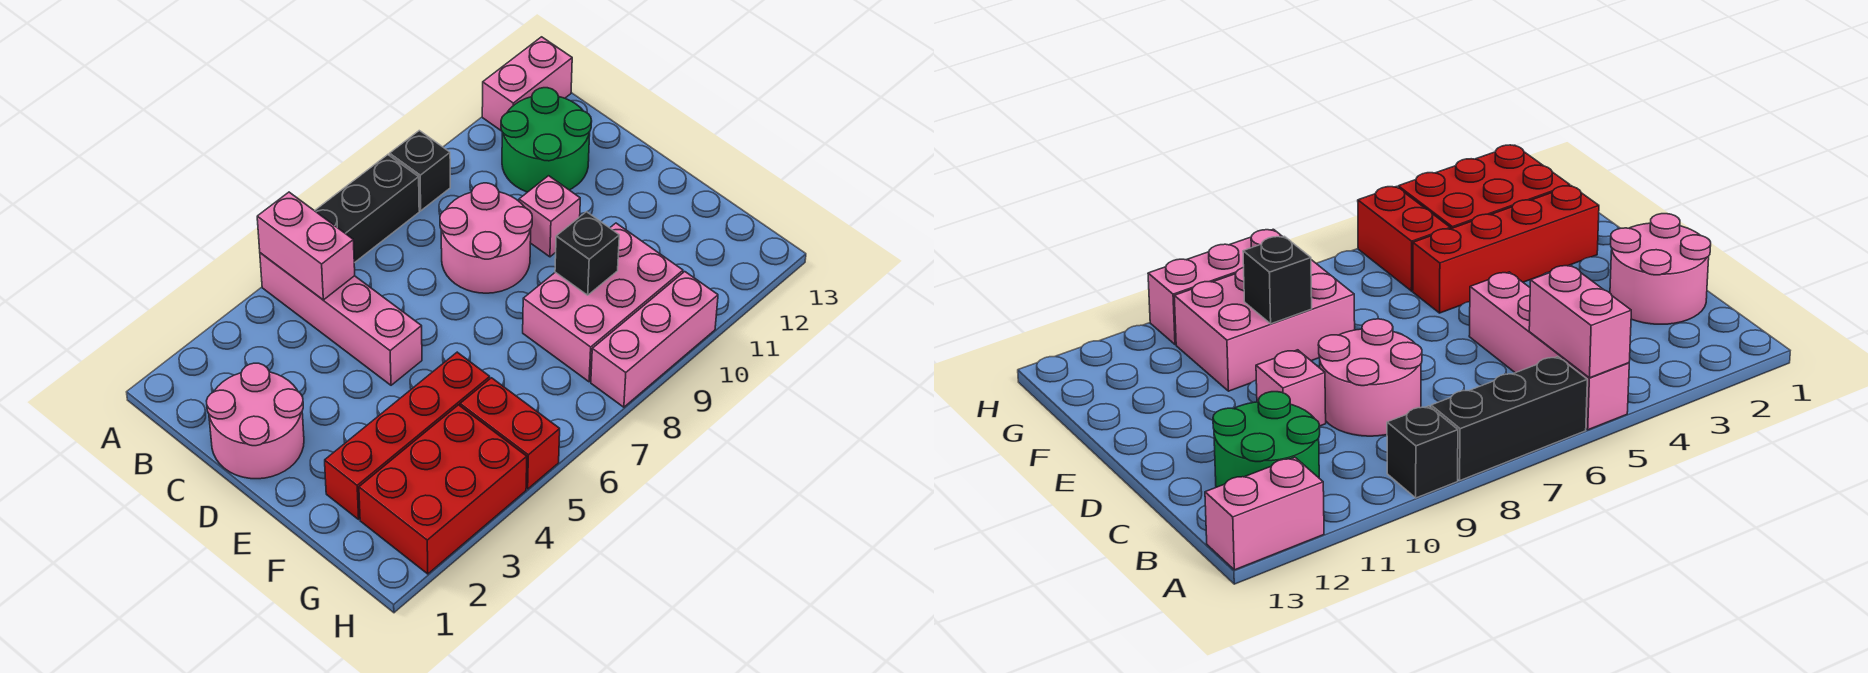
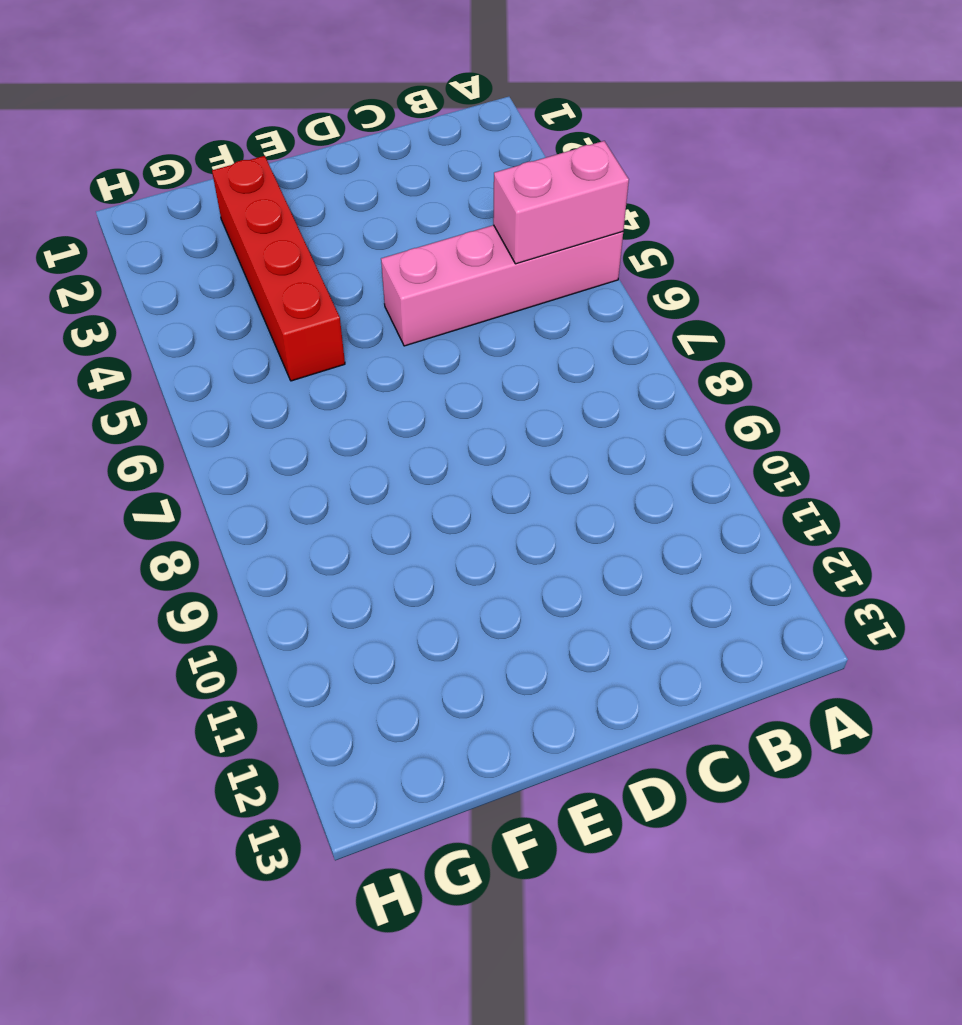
none -> black brick A6:A8 level 1
none -> black brick A9 level 1
none -> pink brick A12:A13 level 1

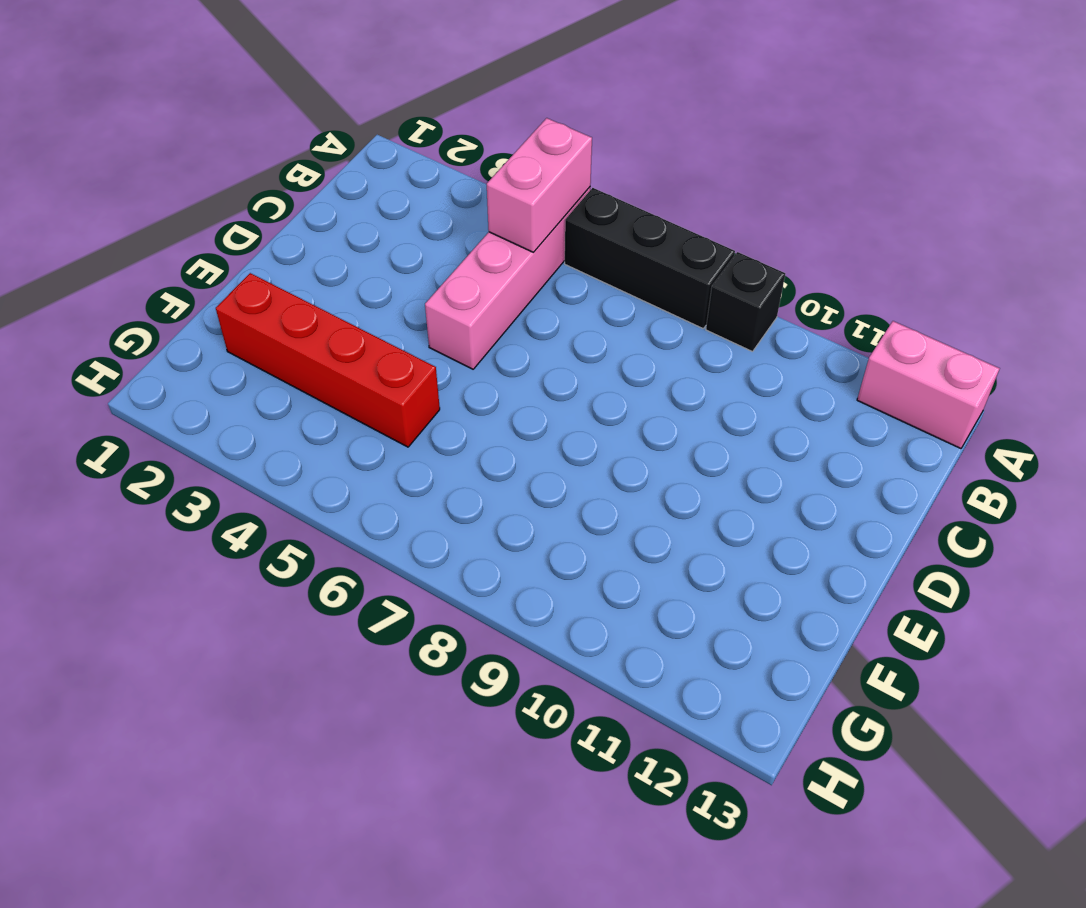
none -> green round brick B11:C12 level 1
none -> pink round brick C1:D2 level 1
none -> pink round brick C8:D9 level 1

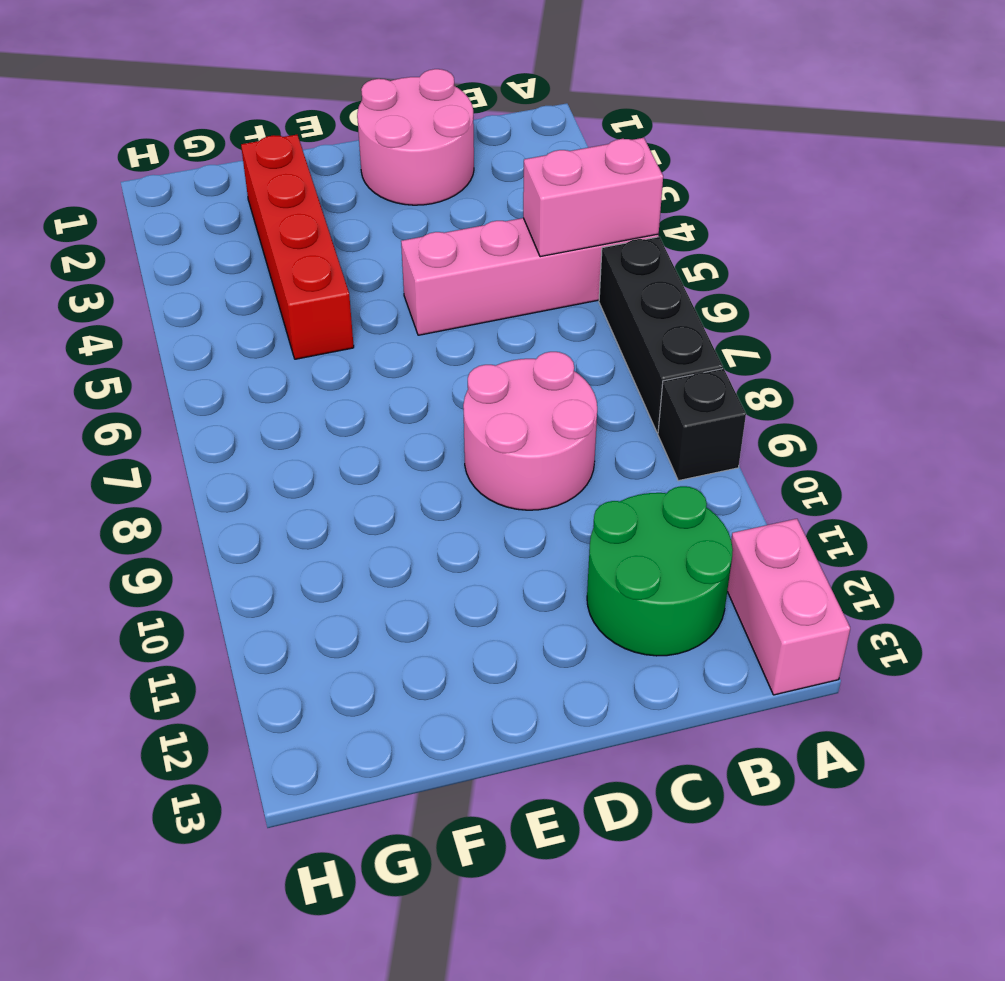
none -> pink brick D10 level 1
none -> pink brick F8:G10 level 1
none -> red brick G2:H4 level 1

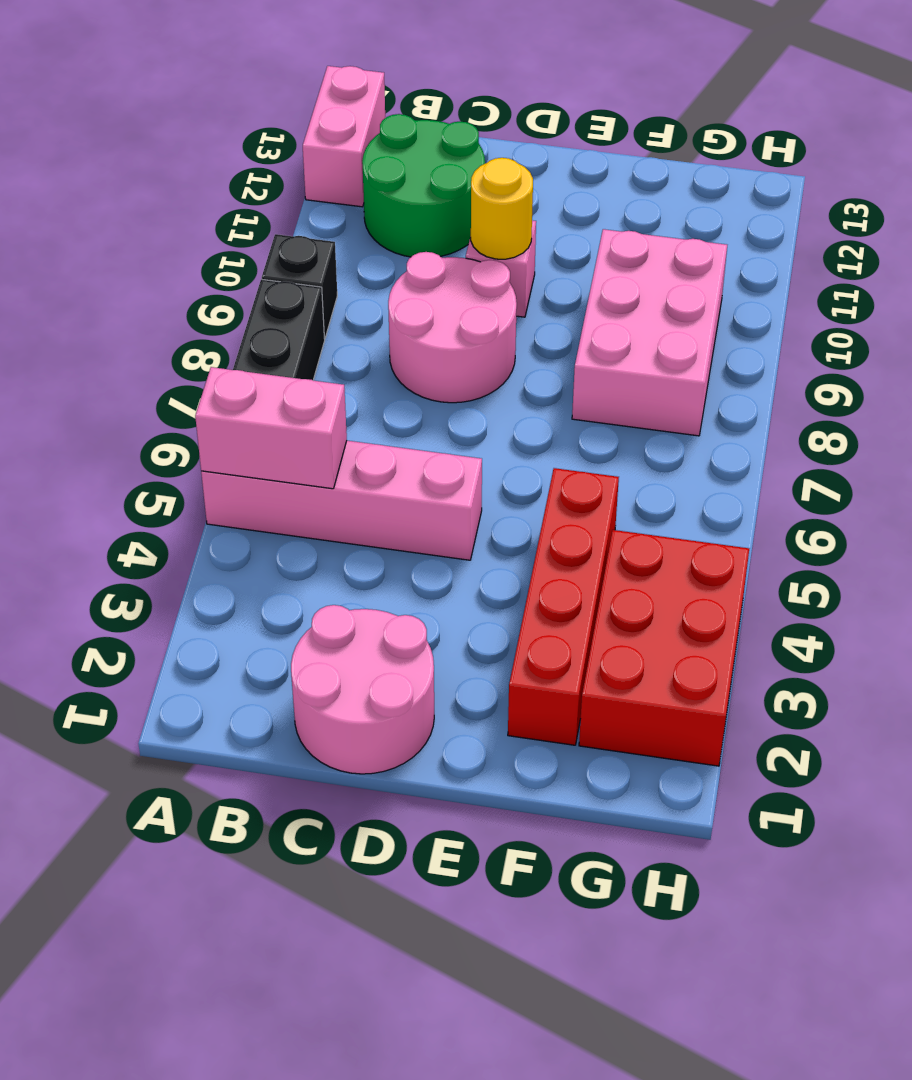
yellow round brick D10 level 2 -> none
none -> red brick G5:H5 level 1
none -> pink brick H8:H10 level 1
none -> black brick F9 level 2

